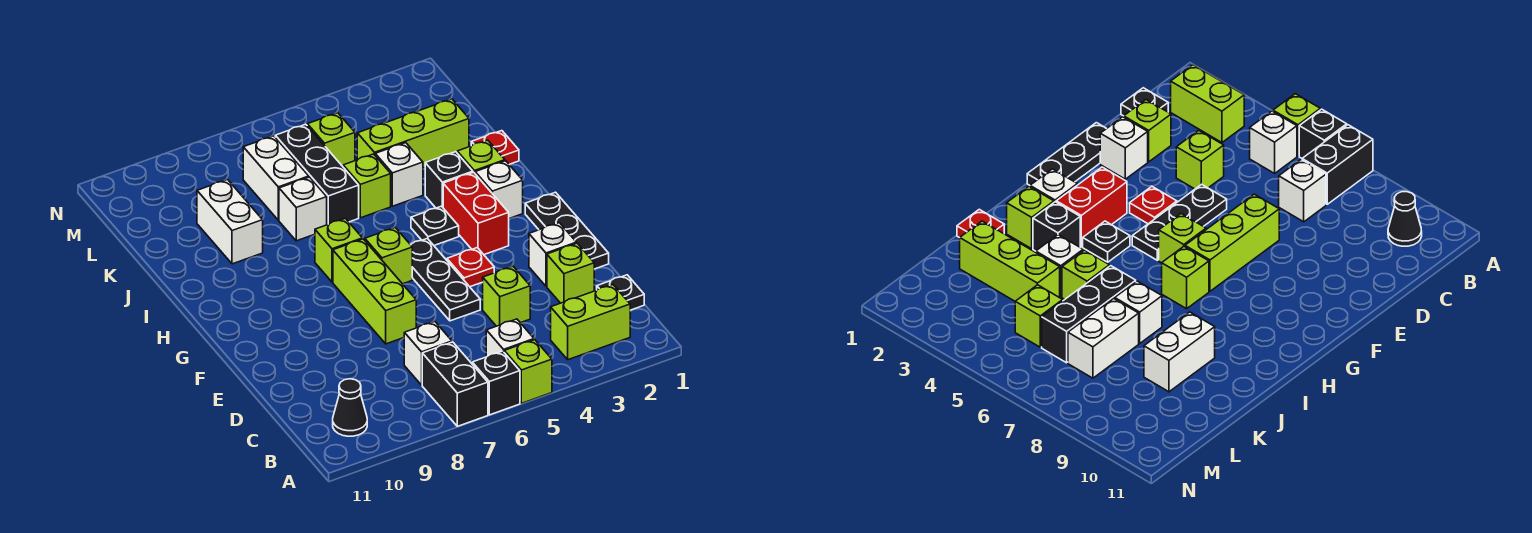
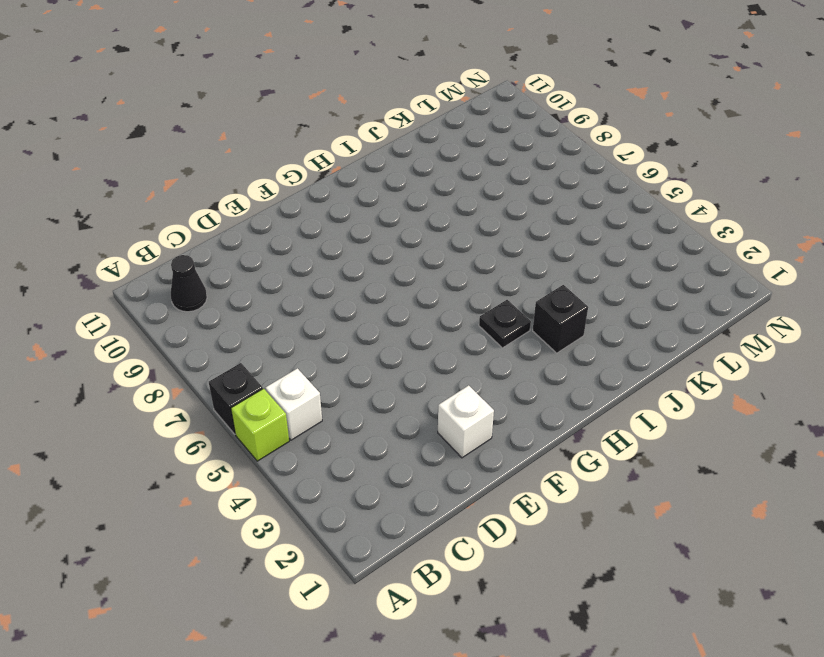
none -> black brick A7:B7 level 1
none -> lime brick B2:B3 level 1
none -> black plate C1 level 1
none -> white brick C7 level 1

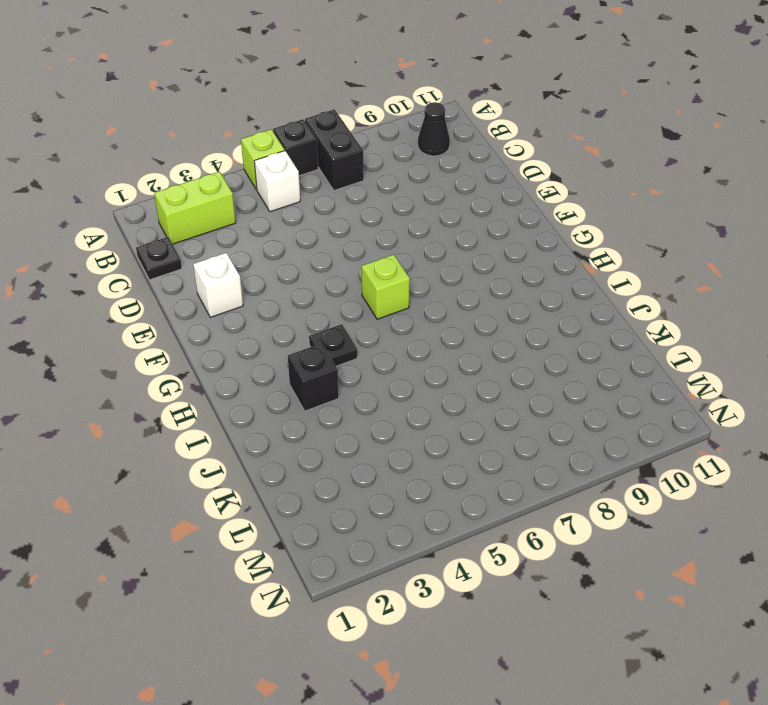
none -> white brick C7 level 1
none -> lime brick D2 level 1
none -> lime brick D4 level 1
none -> black plate E1:G1 level 1

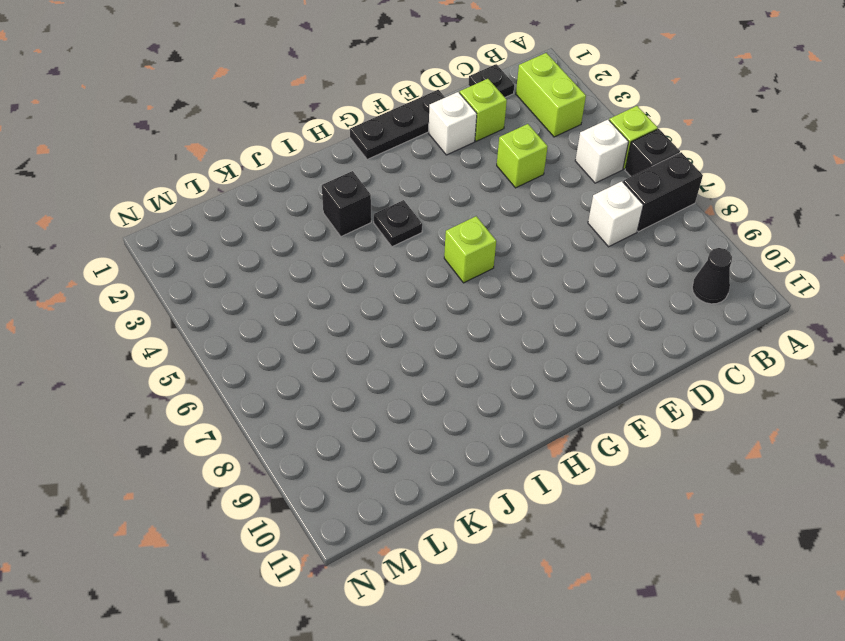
none -> black plate E5:G5 level 1
none -> lime brick E7:G7 level 1
none -> red plate F4 level 1
none -> red brick G3:H3 level 1

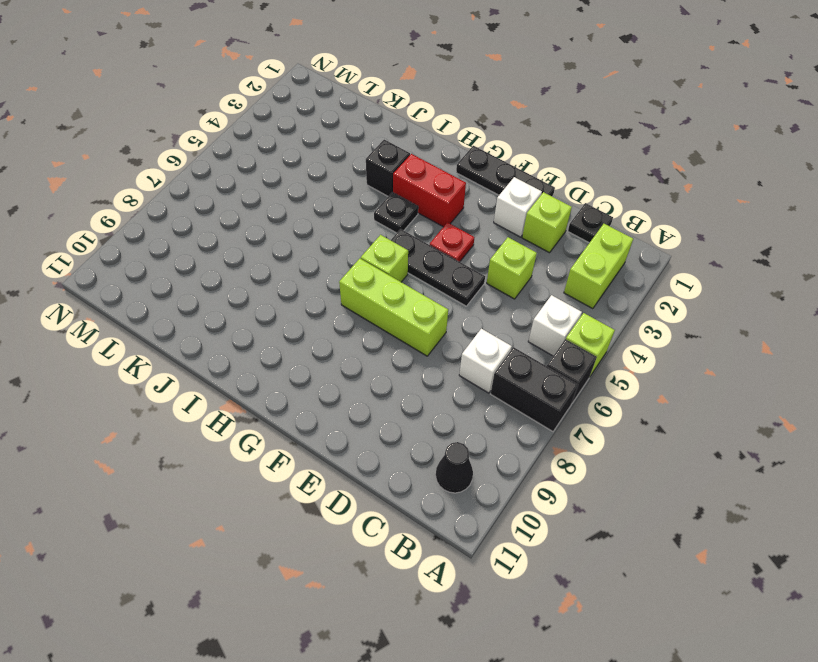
none -> white brick H2 level 1
none -> lime brick H7 level 1
none -> lime brick I2 level 1
none -> red plate J1 level 1

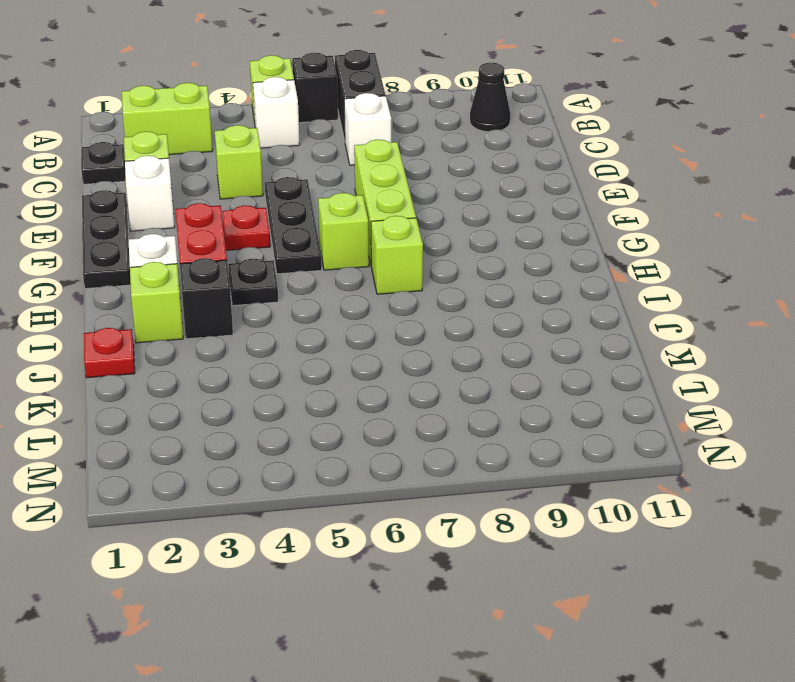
none -> white brick J4 level 1
none -> lime brick J5 level 1
none -> black brick J6:L6 level 1
none -> white brick J7 level 1

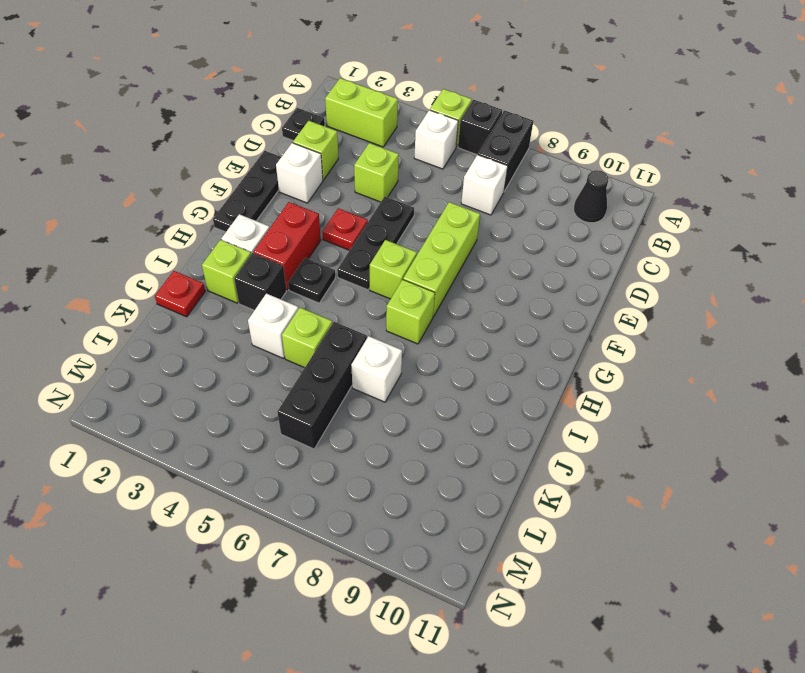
none -> white brick J9:K9 level 1
none -> lime brick K2:K4 level 1
none -> white brick K7:L7 level 1
none -> lime brick L5 level 1

